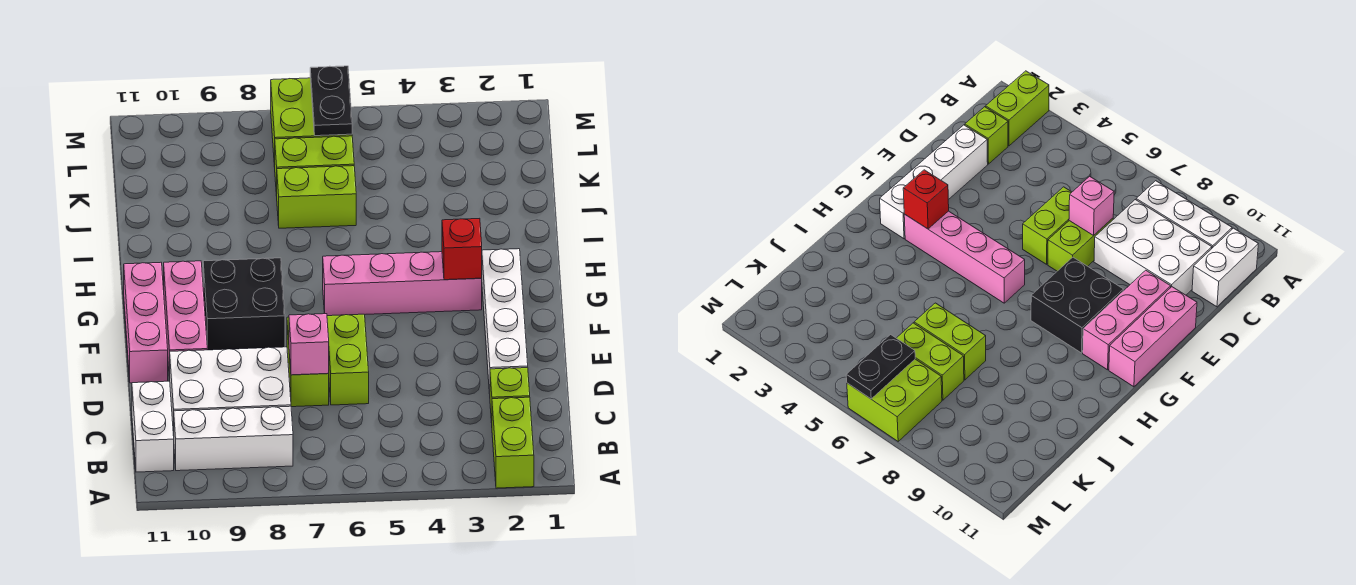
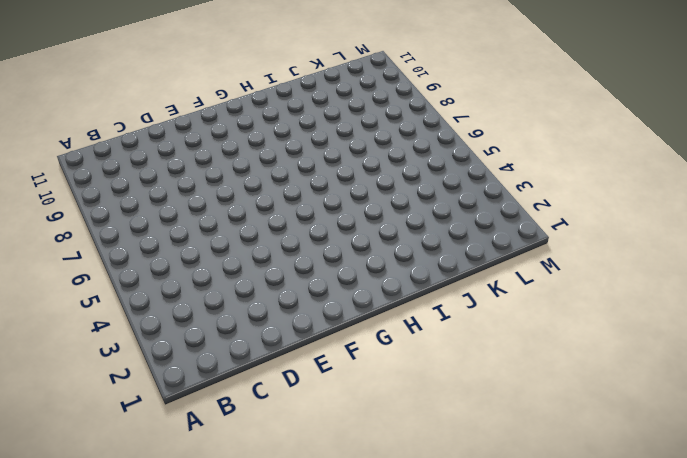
none -> lime brick A2:B2 level 1
none -> white brick B8:B10 level 1
none -> white brick B11:C11 level 1

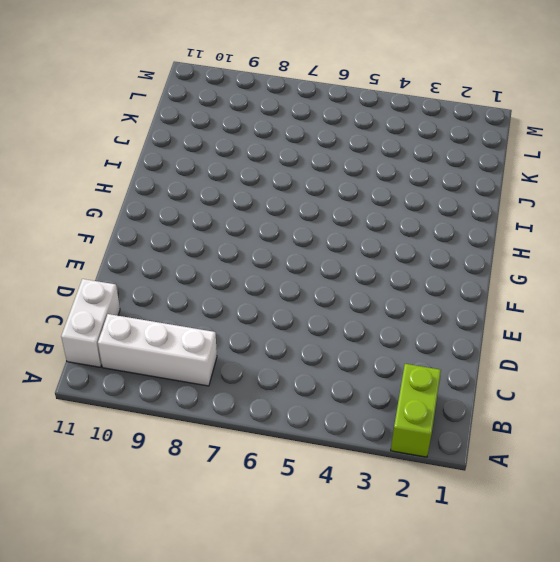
none -> lime brick C2 level 1
none -> white brick C8:D10 level 1
none -> white brick D2:G2 level 1

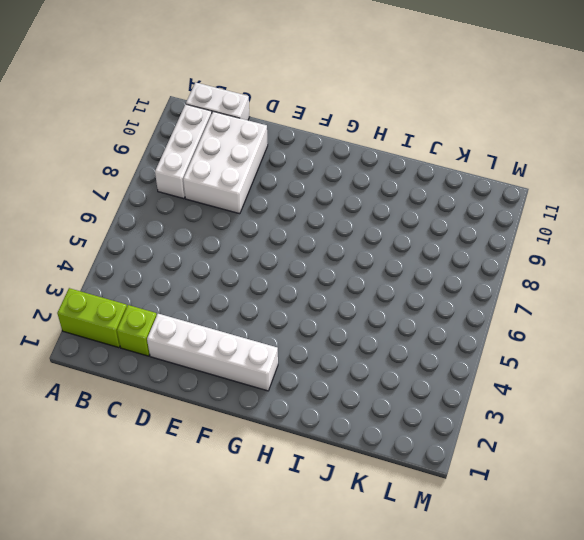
none -> lime brick D6:E6 level 1
none -> lime brick D7:E7 level 1
none -> pink brick E10:G10 level 1

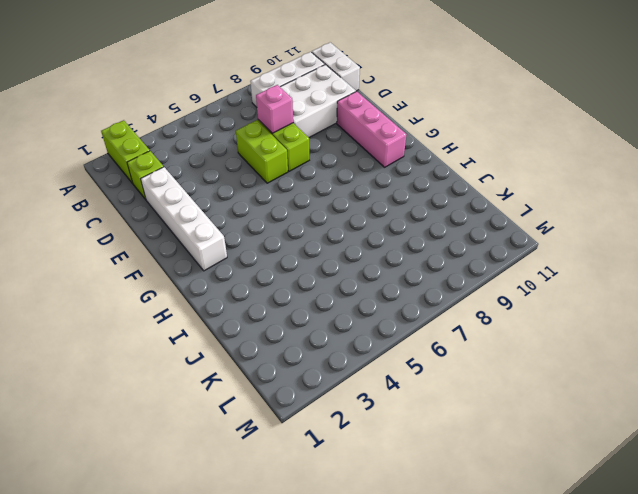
none -> pink brick E11:G11 level 1
none -> black brick F8:G9 level 1
none -> pink brick G3:G6 level 1

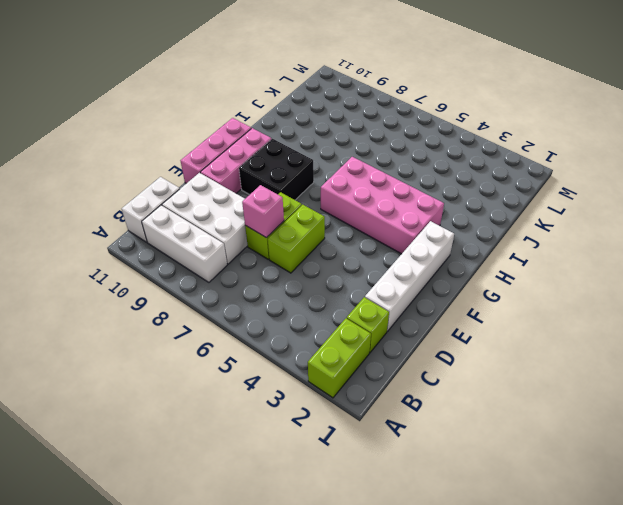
pink brick G3:H6 level 1 -> pink brick G3:G6 level 1
none -> lime brick J6:J7 level 1
none -> lime brick K6:K7 level 1
none -> lime brick L6:M7 level 1

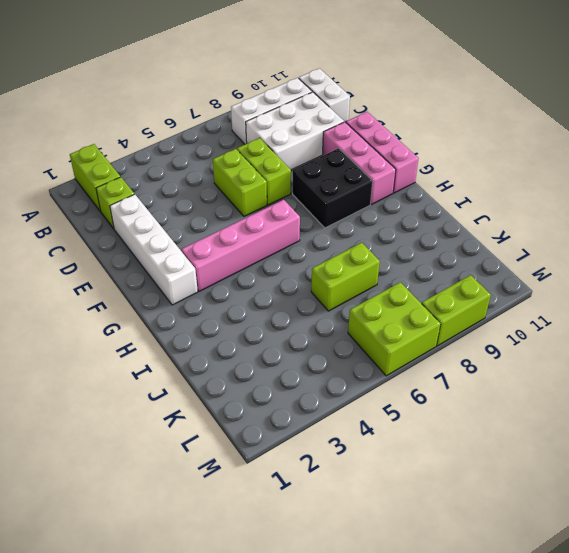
lime brick M8:M9 level 1 -> lime brick K6:K7 level 1
none -> pink brick D7 level 2
none -> red brick G3 level 2
none -> black plate L6:M6 level 2

